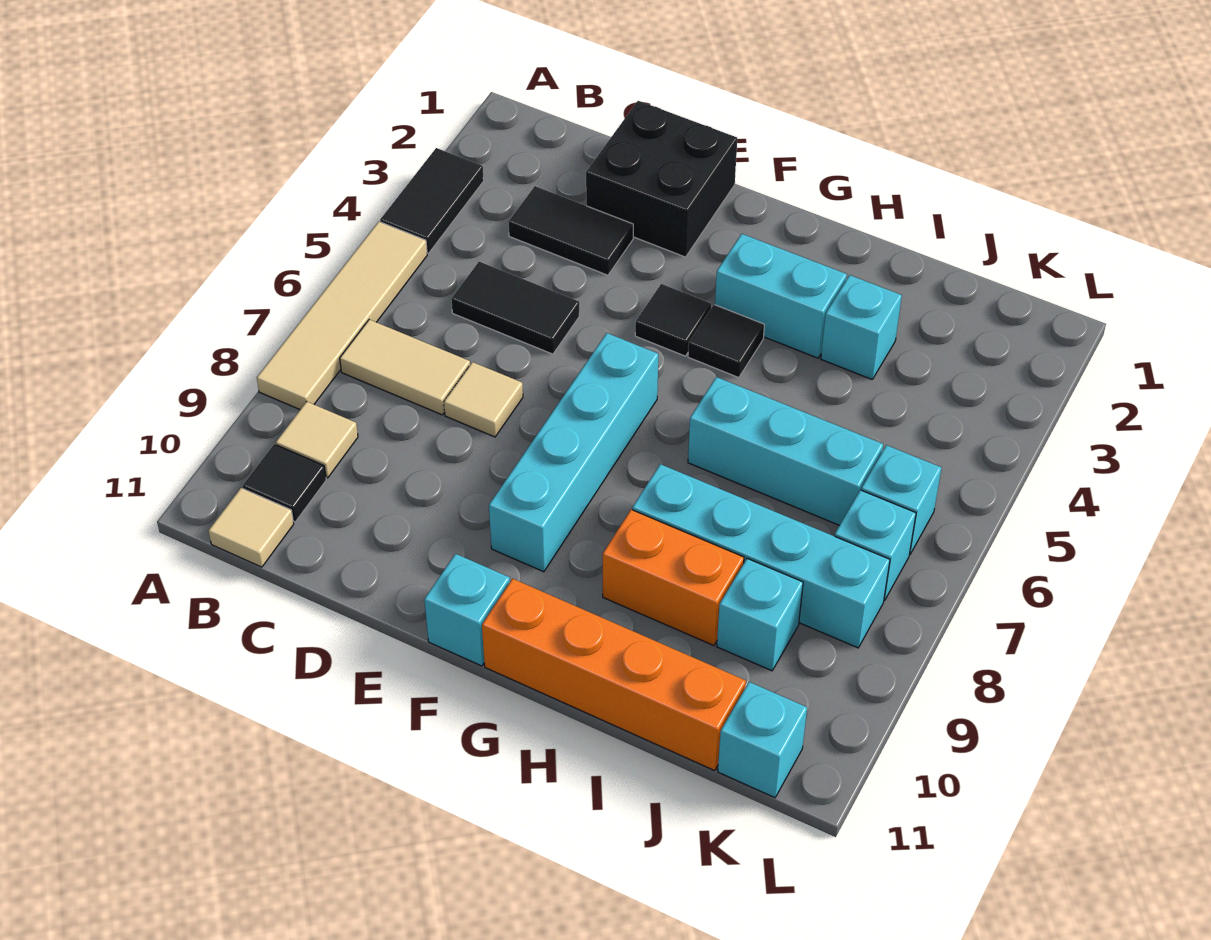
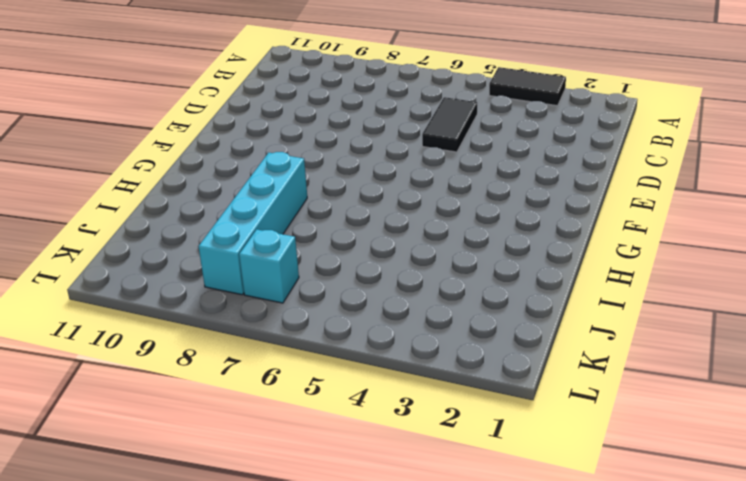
none -> tan tile A5:A8 level 1
none -> tan tile B7:C7 level 1
none -> tan tile B9 level 1

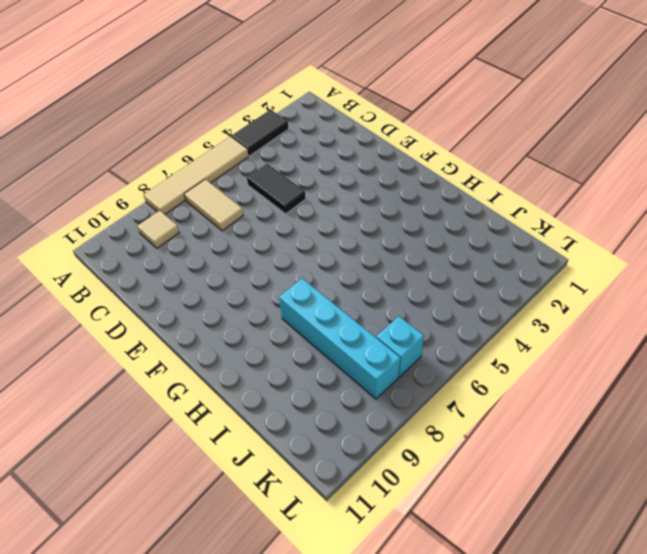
none -> black tile B10 level 1
none -> tan tile B11 level 1
none -> black tile C3:D3 level 1

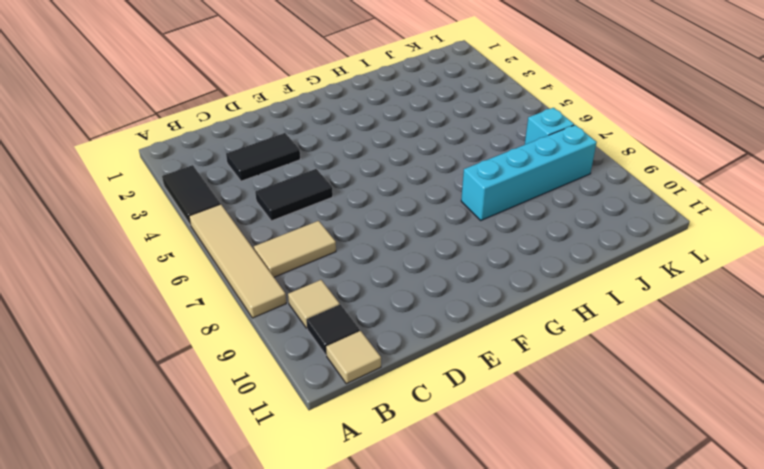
none -> black brick D1:E2 level 1
none -> tan tile D7 level 1
none -> black tile F4 level 1

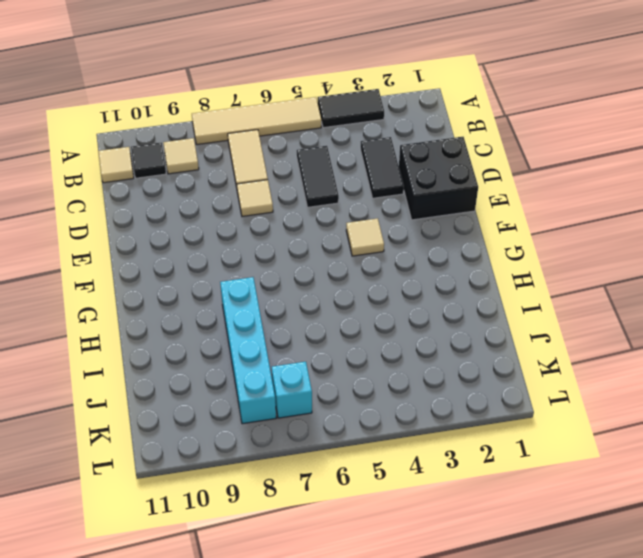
tan tile F4 level 1 -> black tile F4 level 1
none -> cyan brick F6:F9 level 1
none -> cyan brick F11 level 1
none -> cyan brick G3:H3 level 1

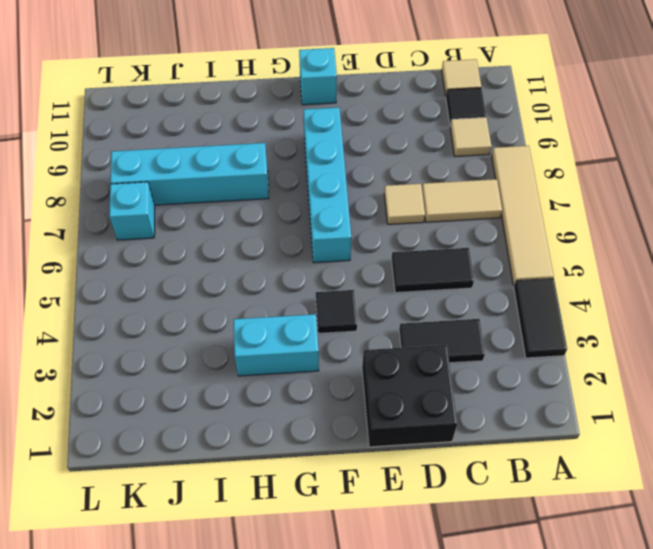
none -> black tile G4 level 1
none -> orange brick G11:J11 level 1
none -> cyan brick H6:J6 level 1

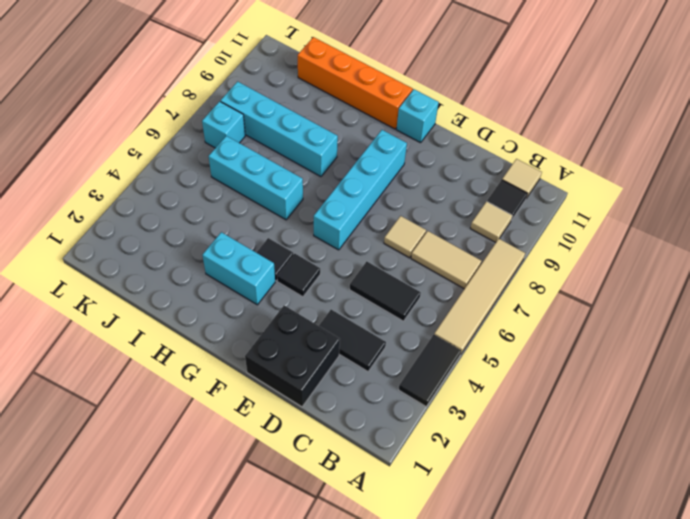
none -> orange brick H9:I9 level 1
none -> cyan brick I3 level 1
none -> cyan brick J9 level 1

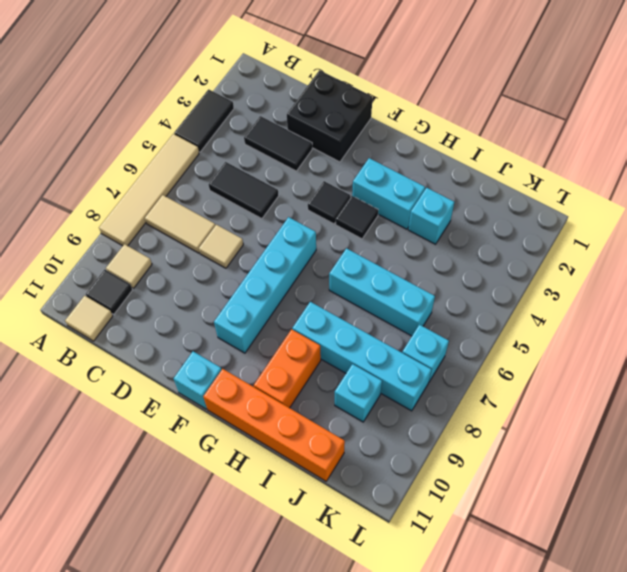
orange brick H9:H10 level 1 -> orange brick H9:I9 level 1
none -> cyan brick K6 level 1
none -> cyan brick K11 level 1

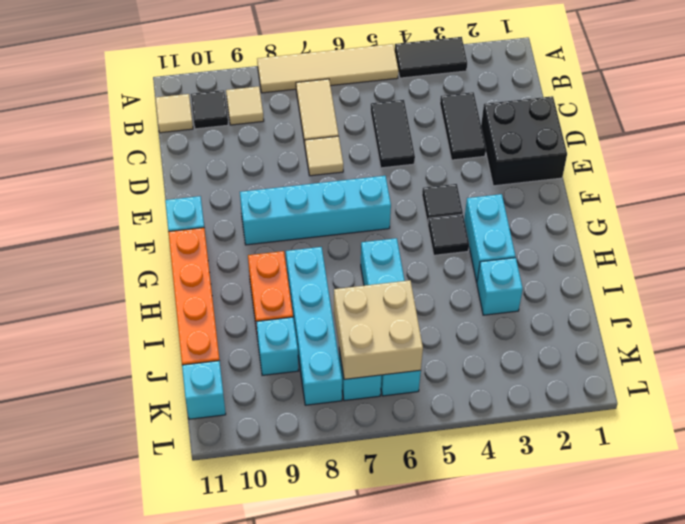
tan brick J6:K7 level 2 -> none

